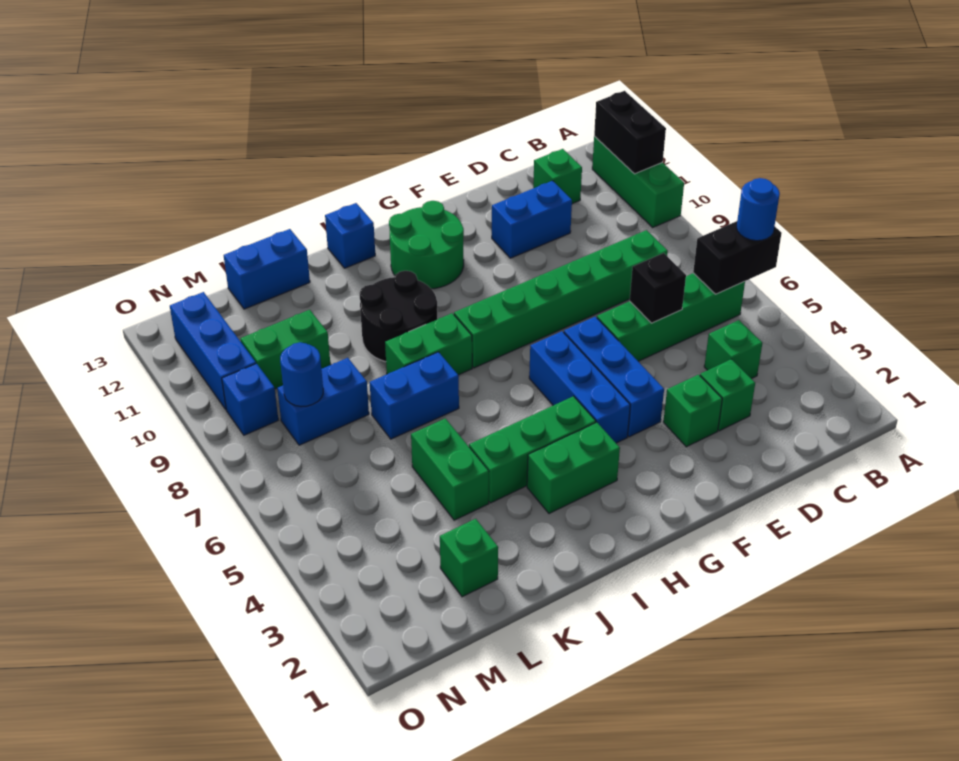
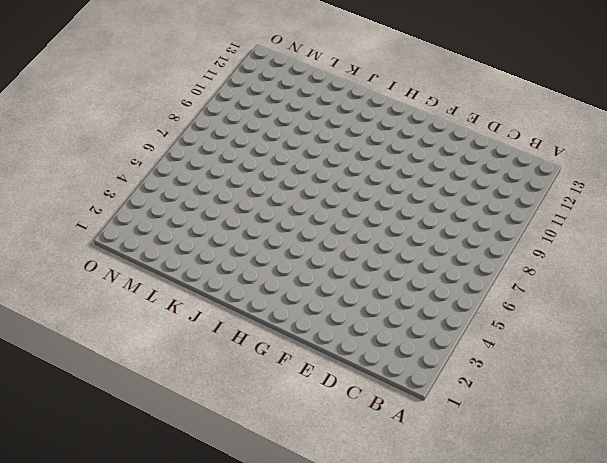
none -> green brick A10:A12 level 1
none -> green brick B6:E6 level 1
none -> green brick C4 level 1

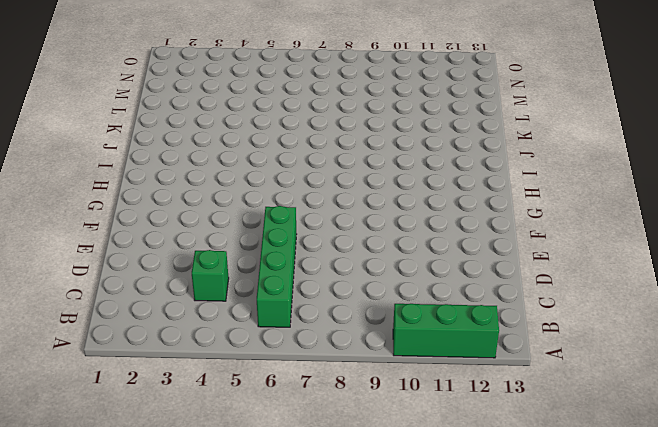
none -> green brick C8:H8 level 1
none -> green brick C12 level 1
none -> green brick D3 level 1

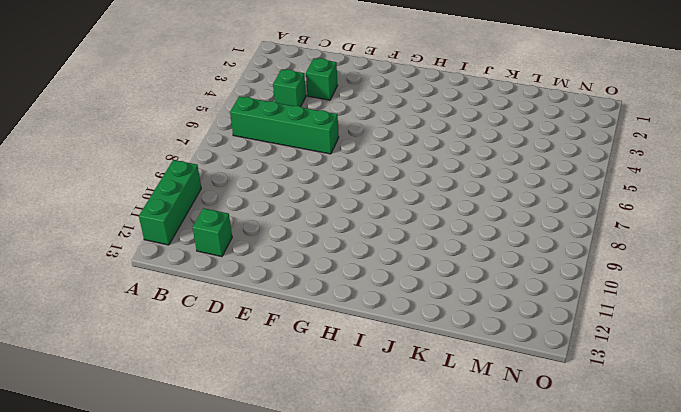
none -> green brick C8:H8 level 1
none -> blue brick D11:E11 level 1
none -> green brick E3 level 1

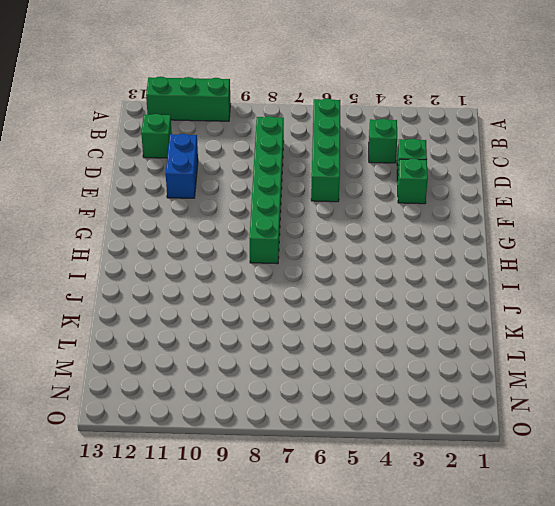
none -> blue brick F4:F6 level 1
none -> blue brick G4:G6 level 1
none -> green round brick G11:H12 level 1

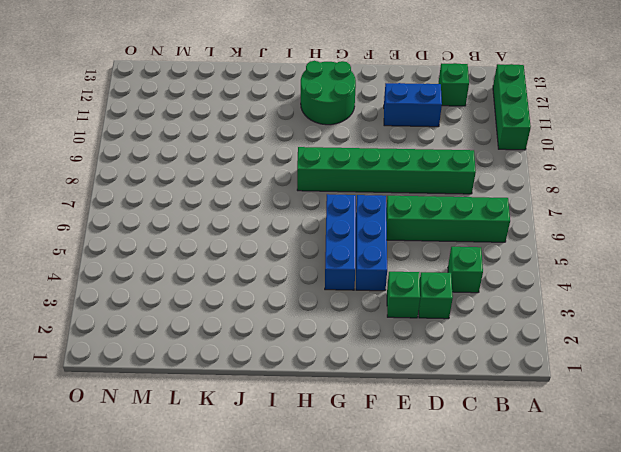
none -> green brick H3:I3 level 1
none -> green brick H4:J4 level 1
none -> green brick I8:J8 level 1

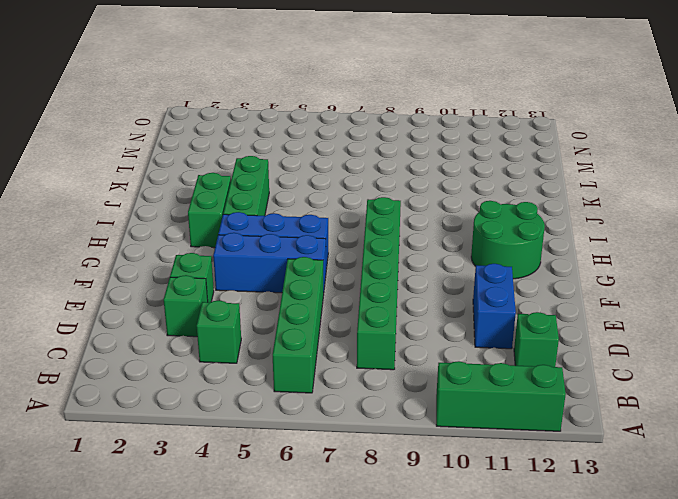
none -> green brick I8:J8 level 1
none -> black round brick I9:J10 level 1
none -> blue brick I13 level 1

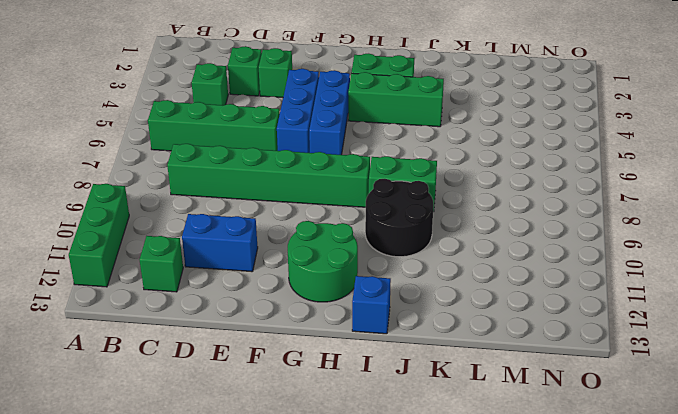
none -> blue brick J7:K7 level 1
none -> green brick K4:K5 level 1
none -> blue brick K13:L13 level 1

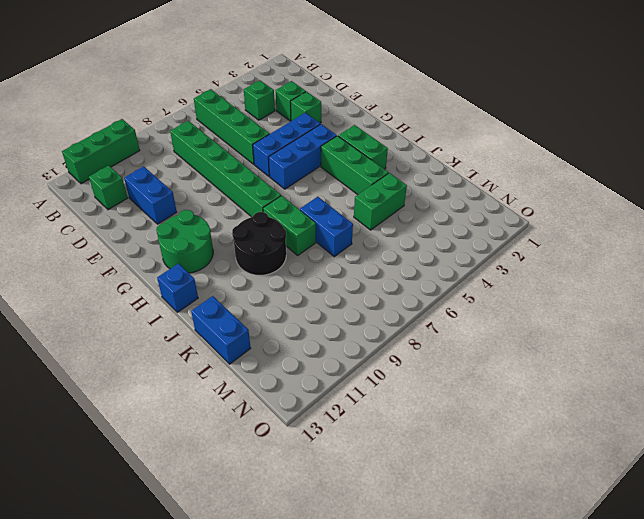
none -> green brick L2 level 1
none -> blue brick L8:M8 level 1
none -> green brick L10:M10 level 1

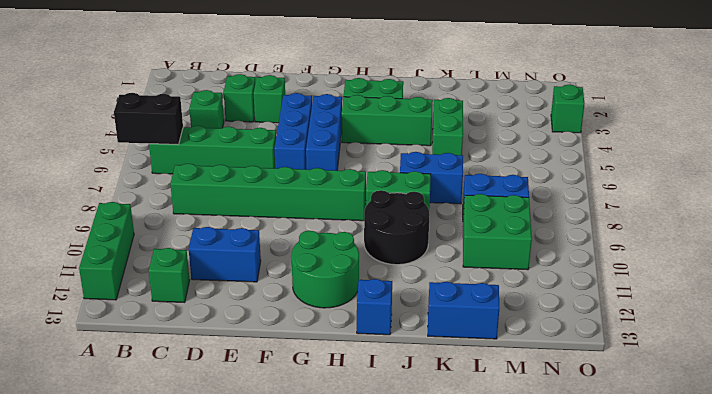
green brick L9:M10 level 1 -> green brick L10:M10 level 1
green brick O3 level 1 -> green brick L2 level 1
none -> blue brick N9 level 1
none -> blue brick N10:N12 level 1
none -> black brick A11:A12 level 2

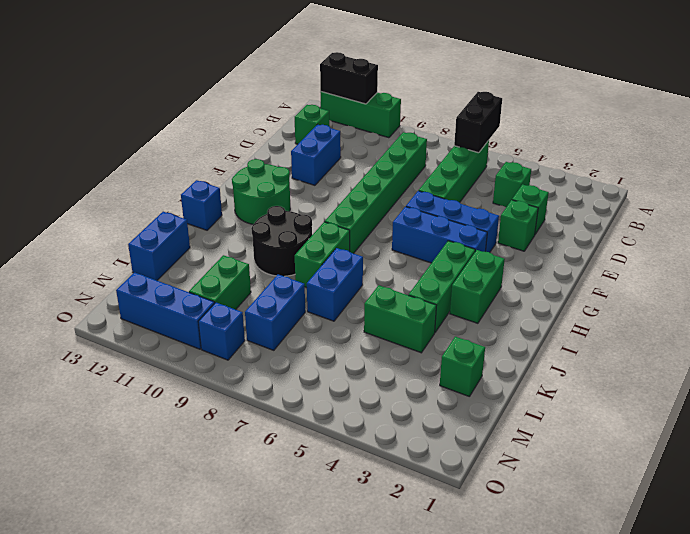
none -> black brick D6 level 2
none -> blue round brick M8 level 2
none -> blue round brick A6 level 3

